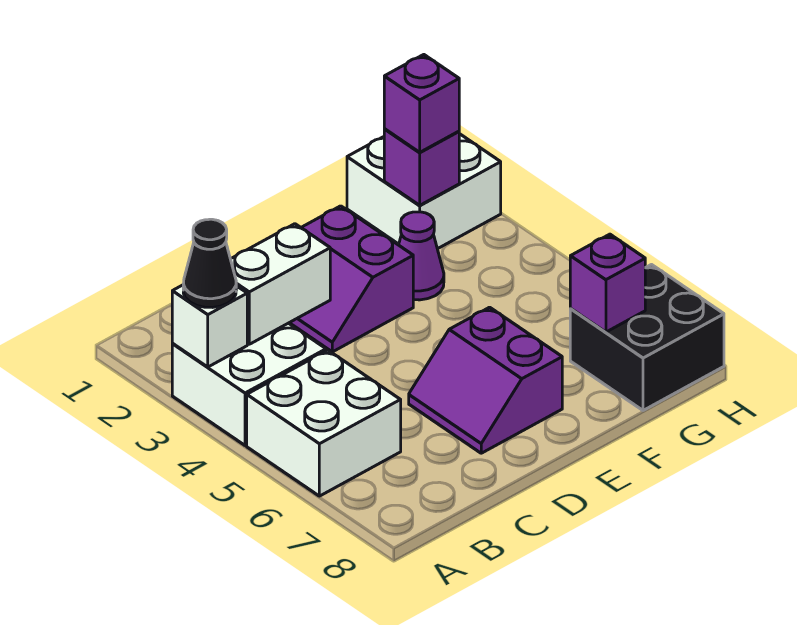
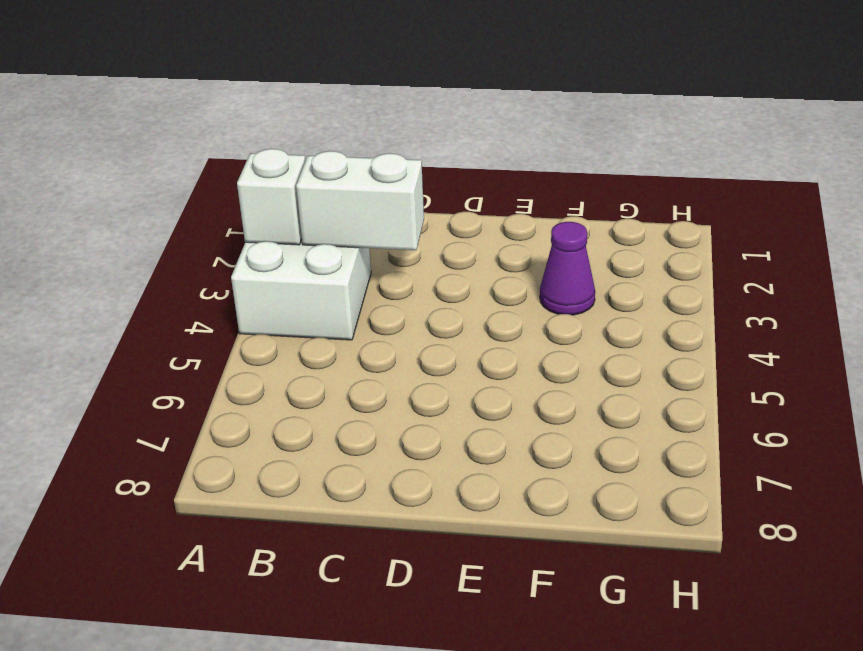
none -> white brick A5:B6 level 1
none -> purple slope D2:E3 level 1 top E
none -> purple slope D6:E7 level 1 top E

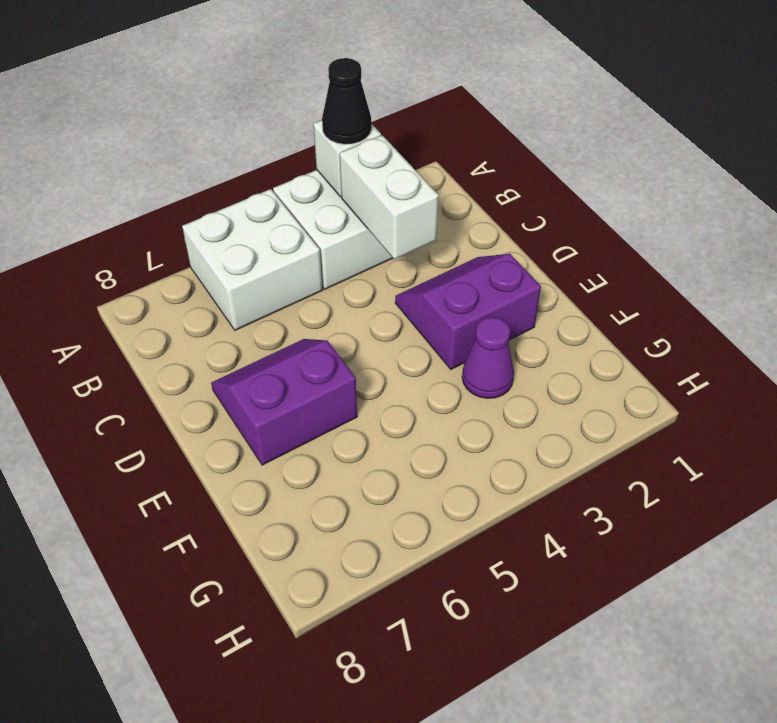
none -> white brick G1:H2 level 1
none -> black brick G7:H8 level 1
none -> purple brick G2 level 2

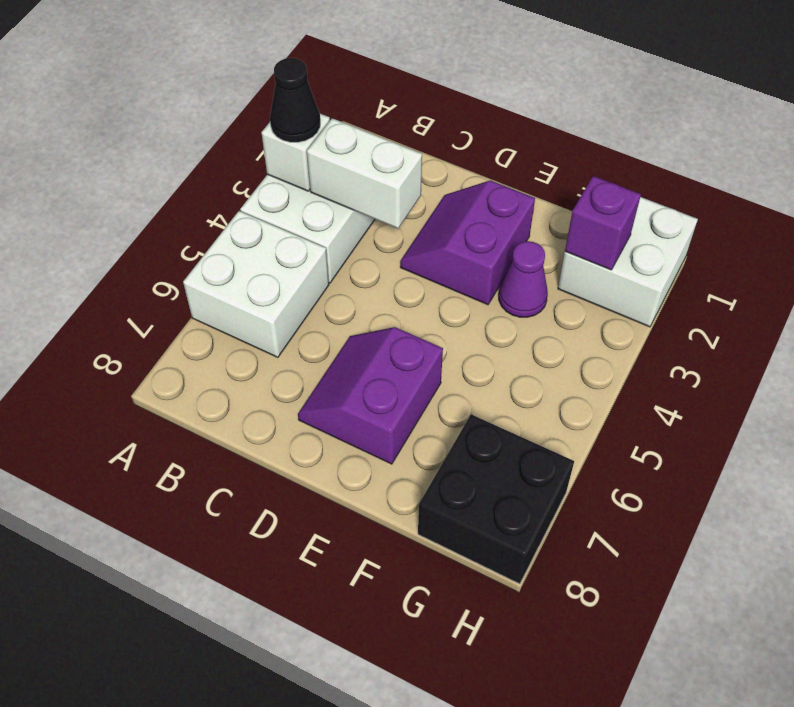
none -> purple brick G7 level 2
none -> purple brick G2 level 3

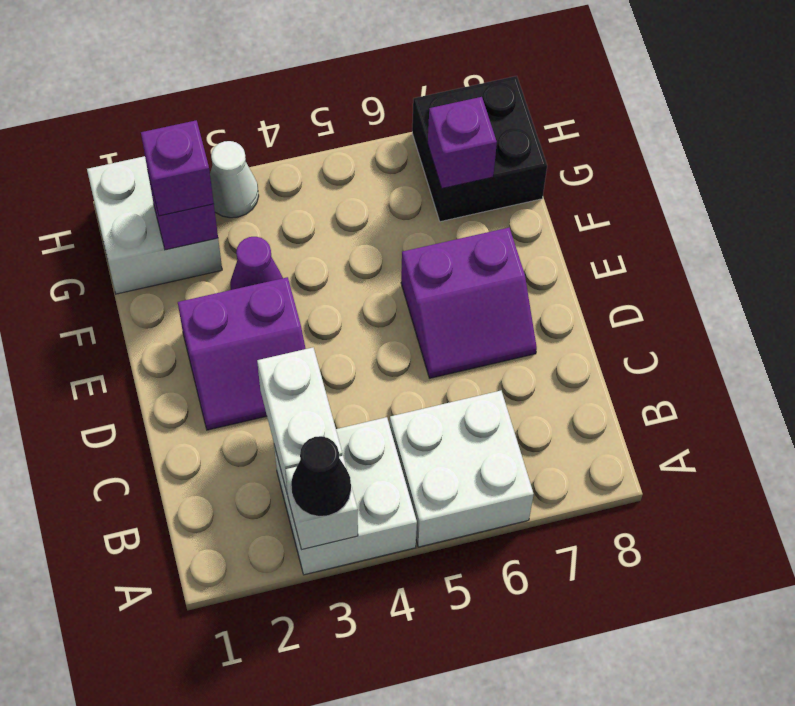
white cone H3 level 1 -> none

